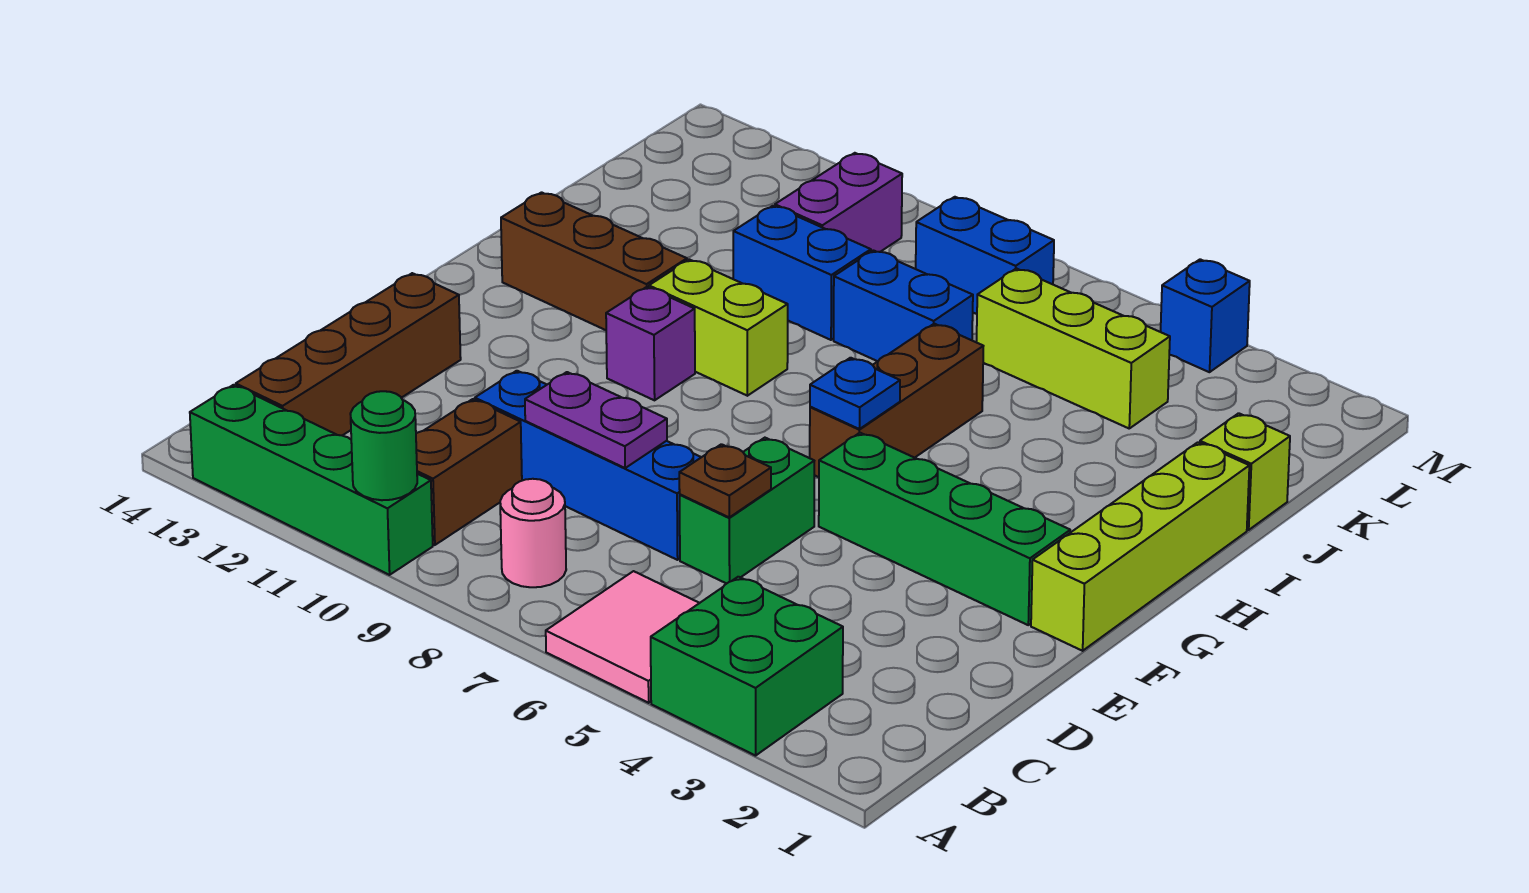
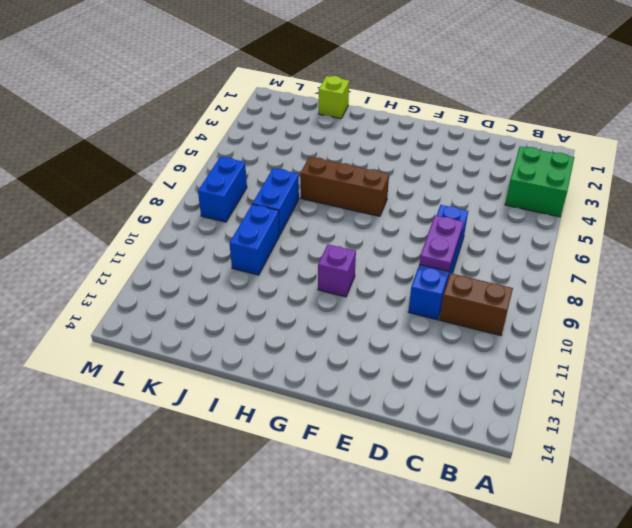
none -> pink tile A5:B6 level 1
none -> green brick A10:A13 level 1
none -> pink round brick B8 level 1

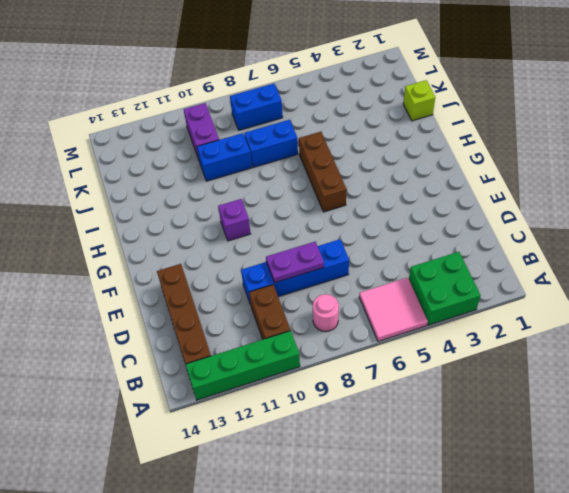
none -> green brick D6:E6 level 1
none -> lime brick F1:I1 level 1
none -> green brick F2:F5 level 1

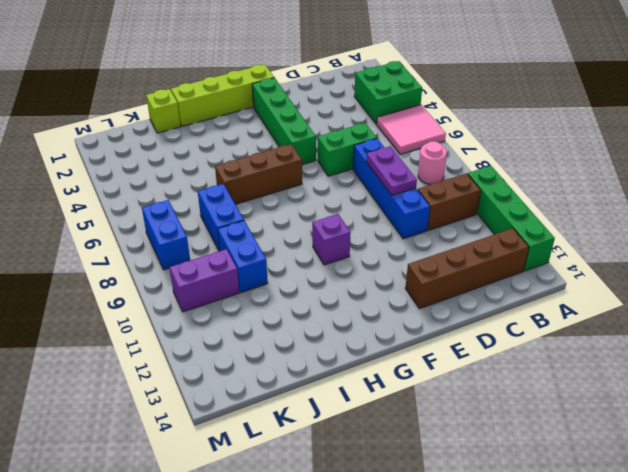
none -> lime brick H9:H10 level 1
none -> brown brick H11:H13 level 1
none -> lime brick K4:K6 level 1

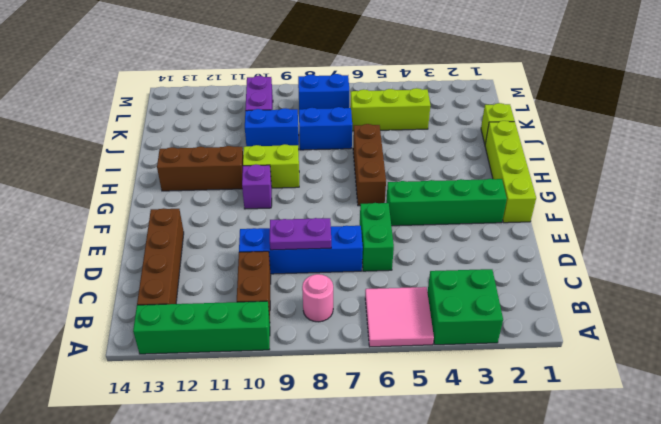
none -> blue brick M4 level 1
none -> green round brick A10 level 2
none -> brown plate D6 level 2

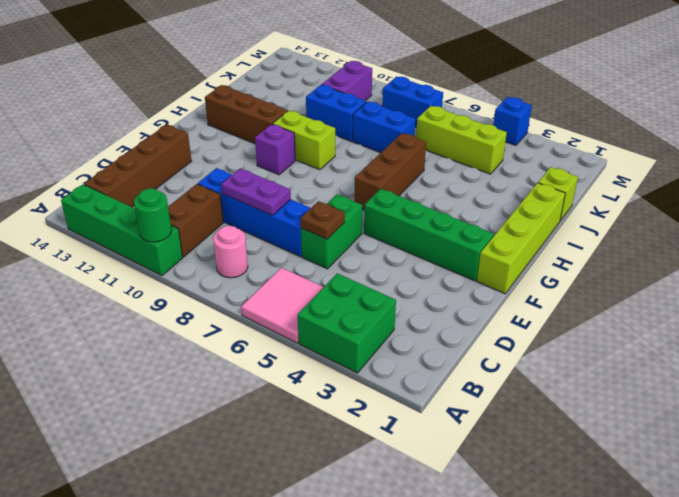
none -> blue plate G6 level 2

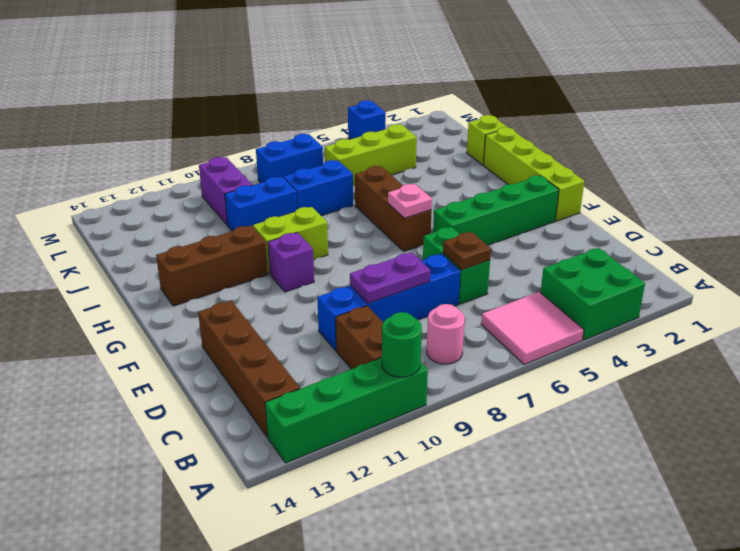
pink plate G6 level 2 -> blue plate G6 level 2

